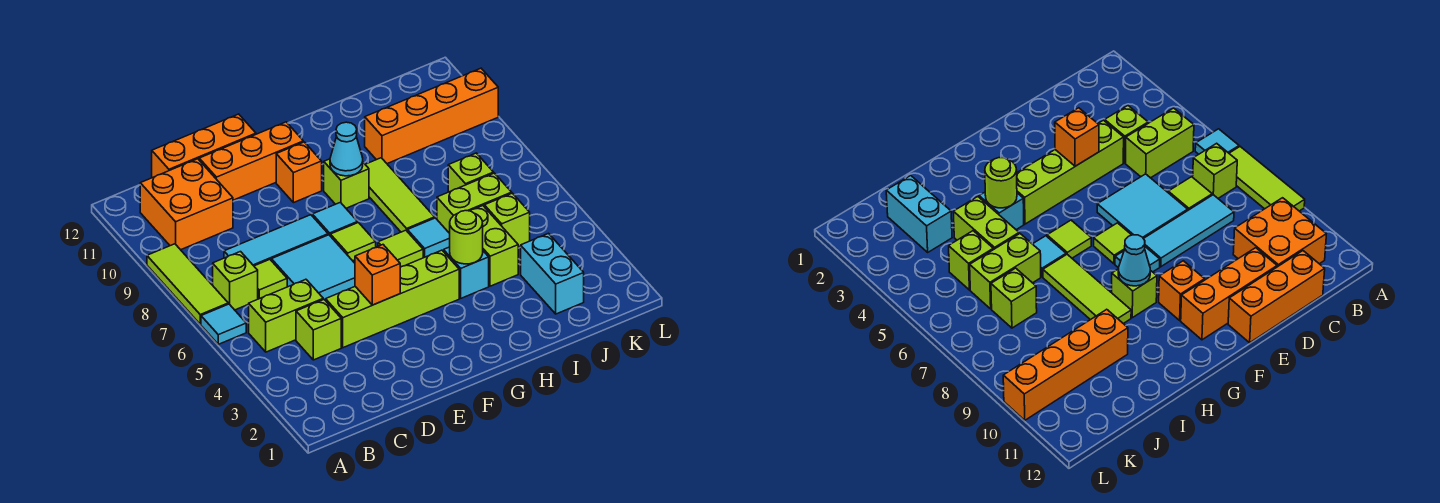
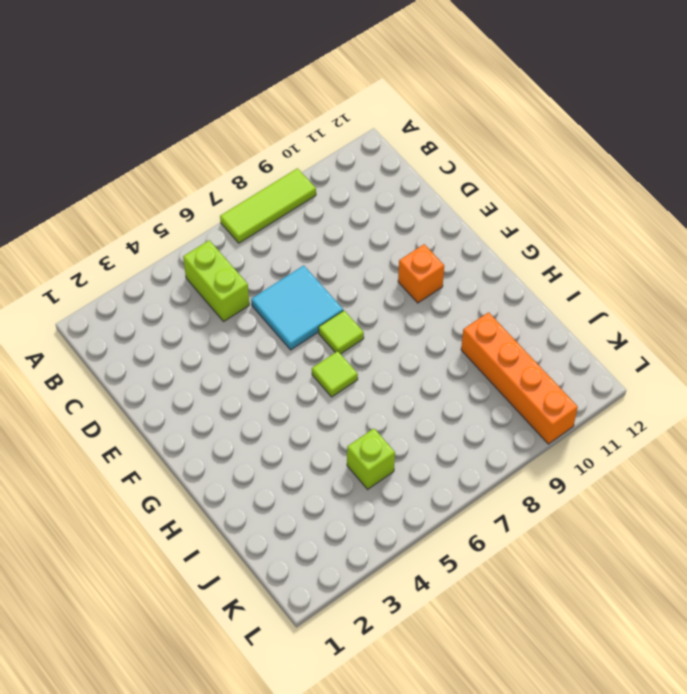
none -> cyan tile A6 level 1
none -> lime brick B7 level 1
none -> orange brick B10:C11 level 1

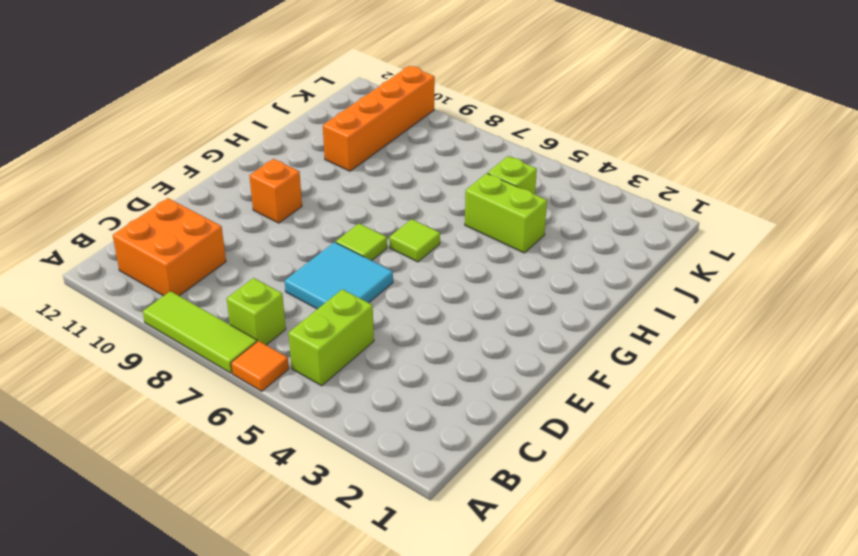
orange tile A6 level 1 -> cyan tile A6 level 1
none -> lime brick C4 level 1
none -> lime tile C7 level 1
none -> cyan tile C8:E8 level 1

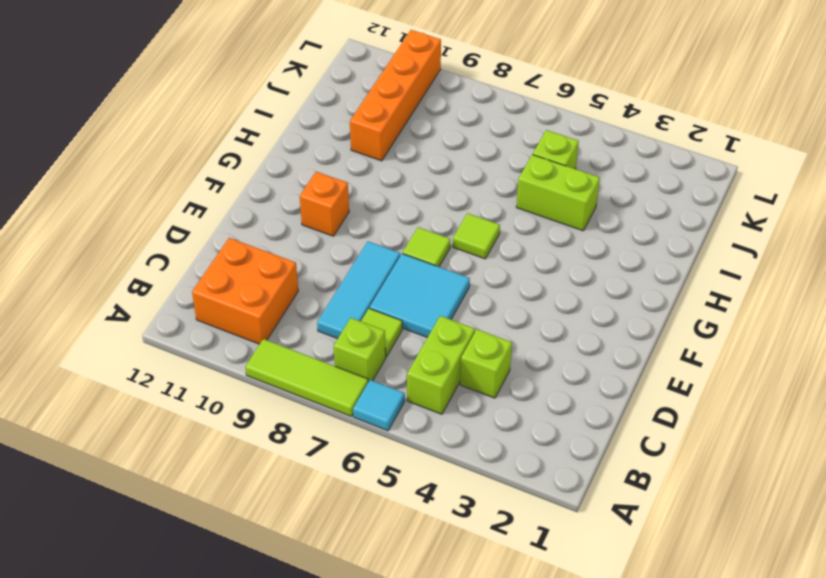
none -> orange brick C12:E12 level 1
none -> lime brick D4:G4 level 1
none -> orange brick D11:F11 level 1

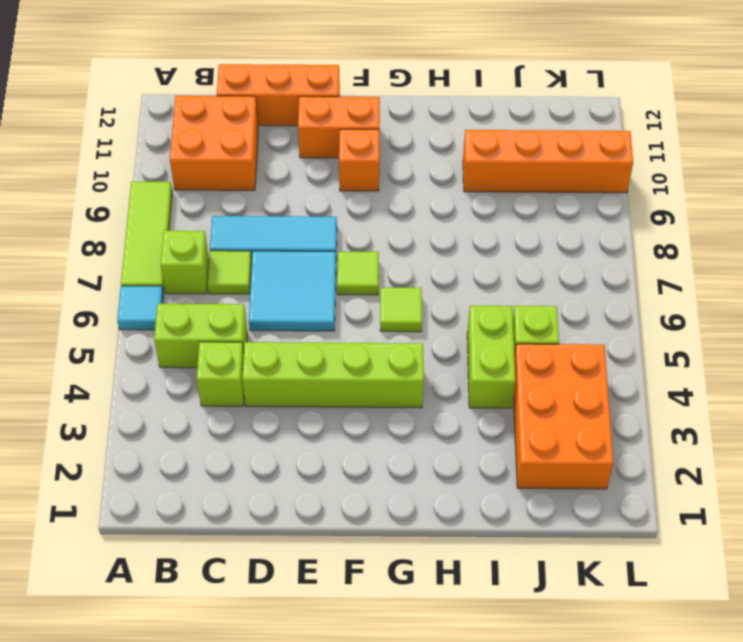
orange brick E11:F11 level 1 -> orange brick D11:F11 level 1
orange brick J2:K4 level 1 -> cyan brick J2:J3 level 1
none -> cyan tile F8 level 1
none -> lime brick G9 level 1
none -> cyan brick H4 level 1

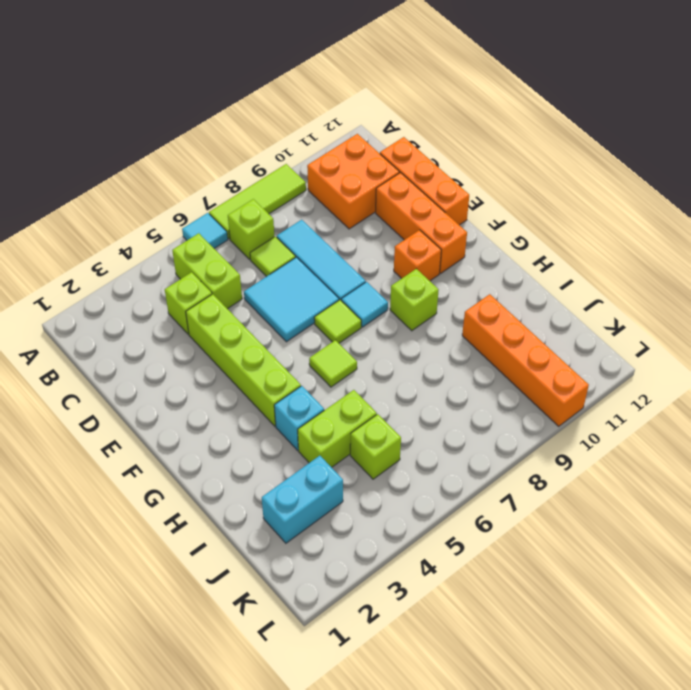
none -> cyan tile H6 level 1
none -> lime tile H7:H9 level 1
none -> lime brick I6:J6 level 1

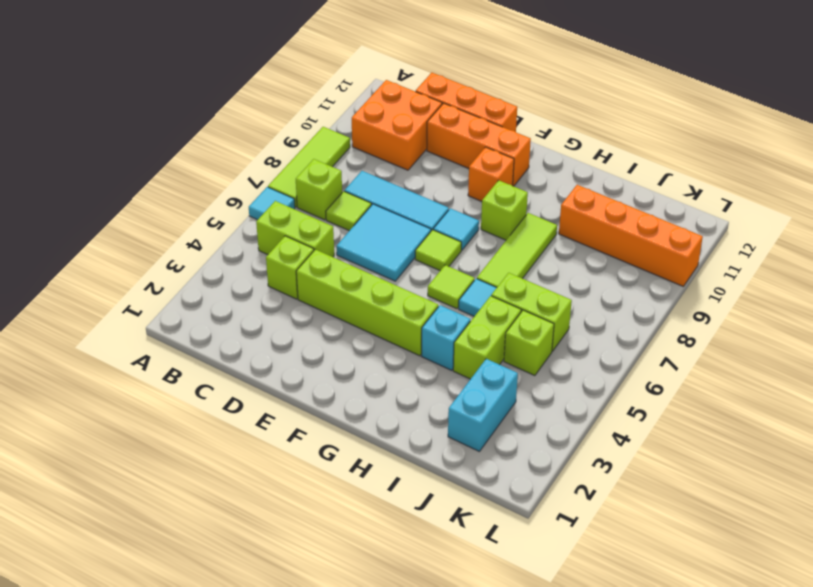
none -> lime brick J7 level 1
none -> orange brick E4 level 2
none -> cyan cone G9 level 2

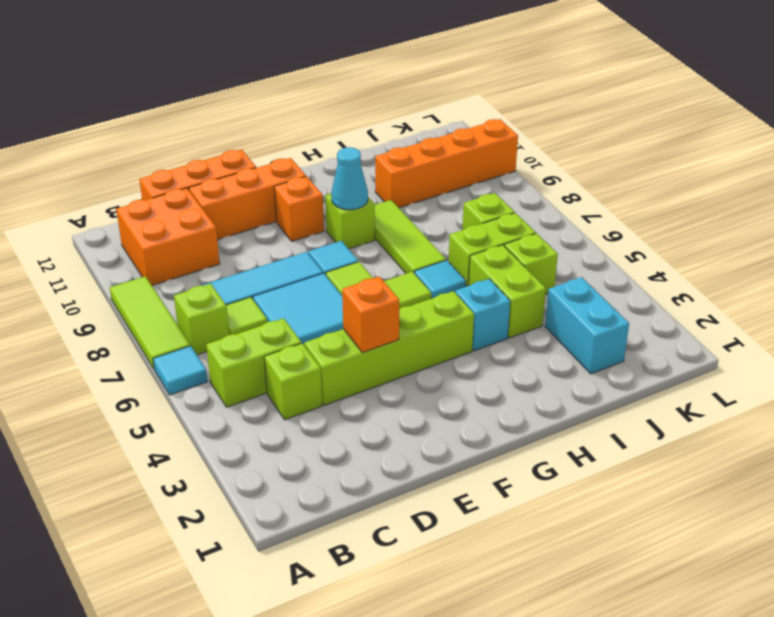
none -> lime round brick H4 level 2

